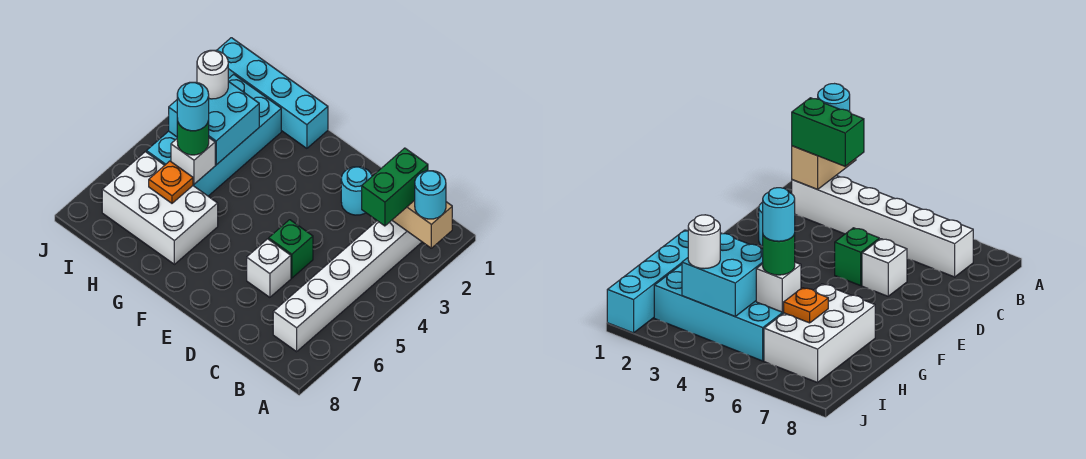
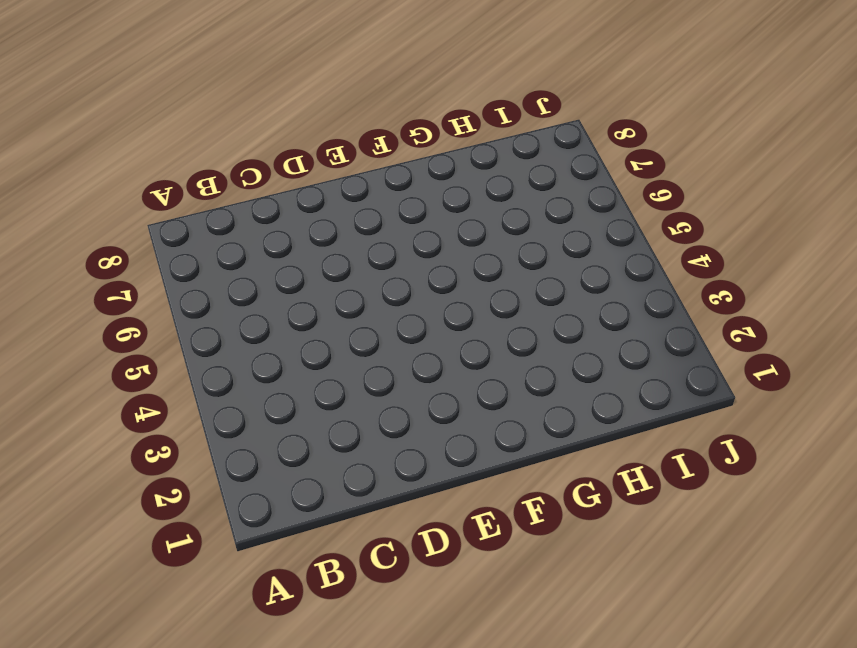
none -> white brick B2:B7 level 1
none -> cyan round brick D2 level 1
none -> green brick D5 level 1

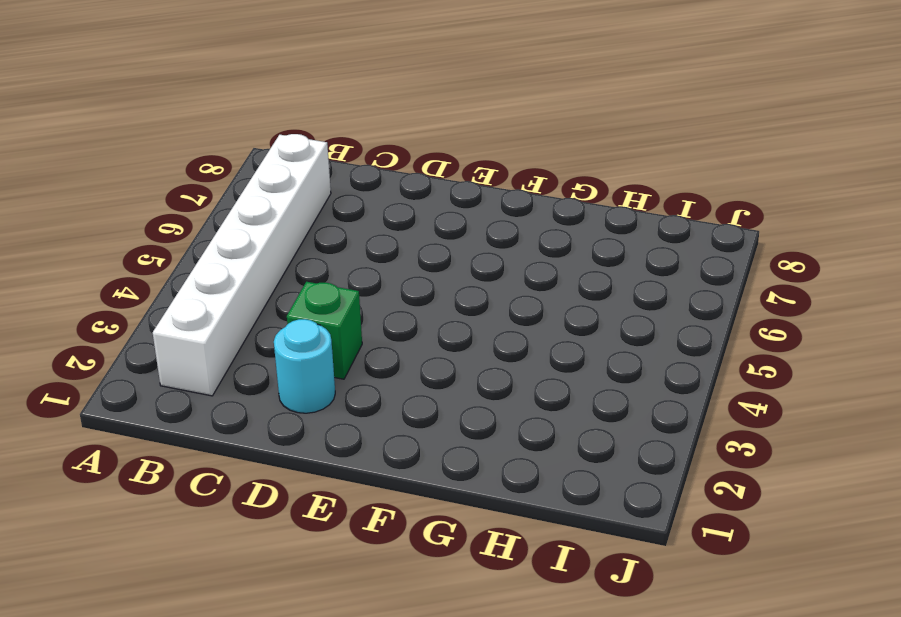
green brick D3 level 1 -> green brick D5 level 1
none -> white brick D6 level 1
none -> cyan brick G1:J1 level 1
none -> white brick G6:I7 level 1

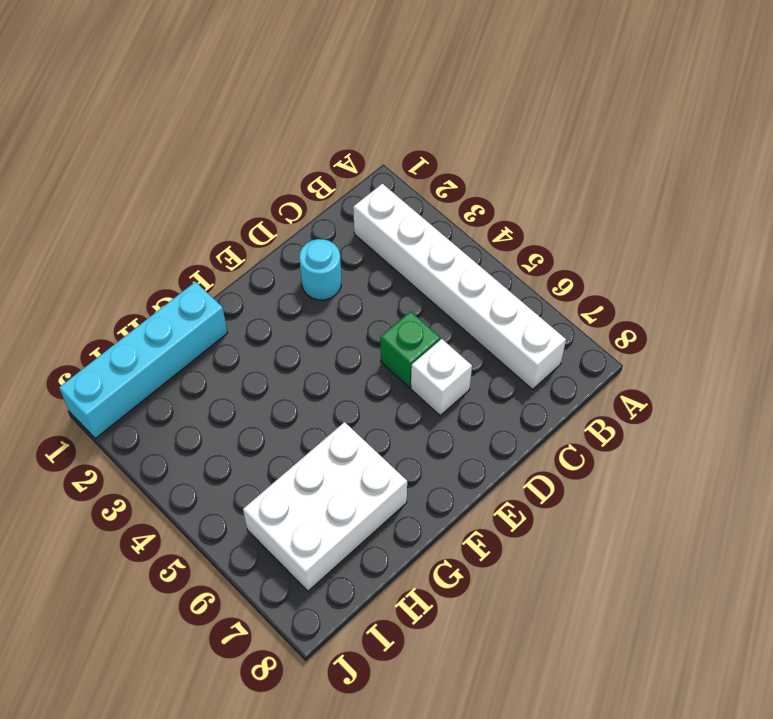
none -> cyan brick H2:I5 level 1
none -> tan brick A2:B2 level 2
none -> cyan brick H3:I4 level 2

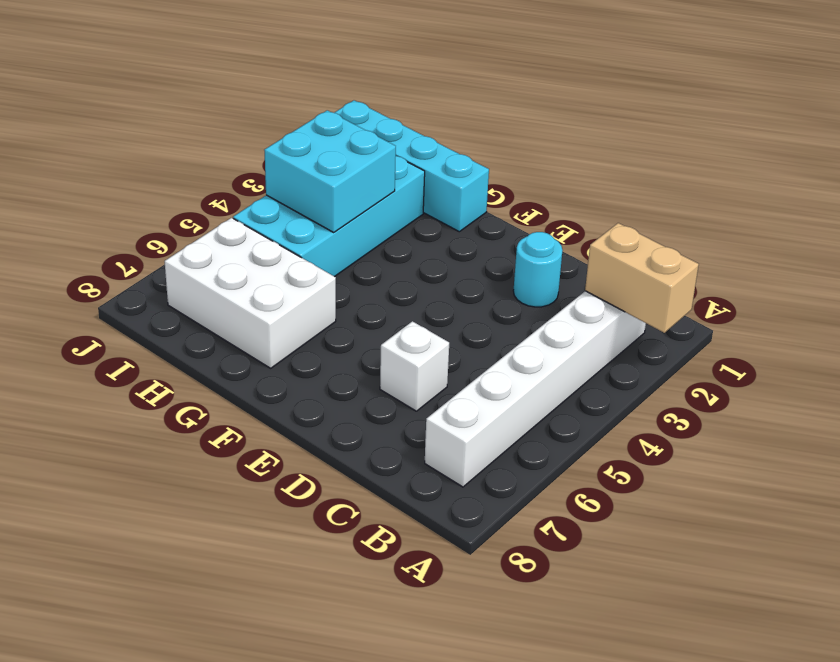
none -> green brick D5 level 1
none -> white brick H5 level 2
none -> orange plate H6 level 2

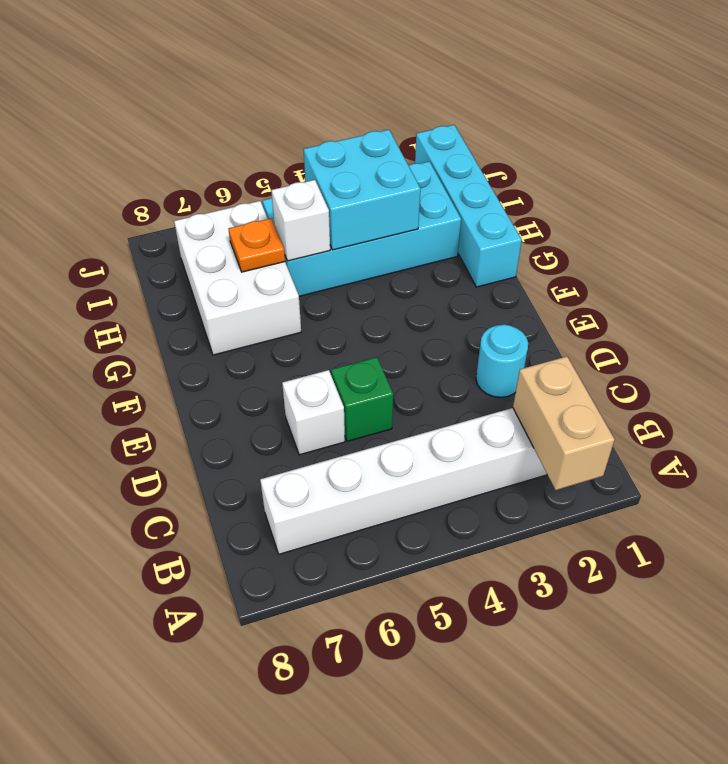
none -> cyan round brick A2 level 3
none -> green brick B2:B3 level 3
none -> green round brick H5 level 3

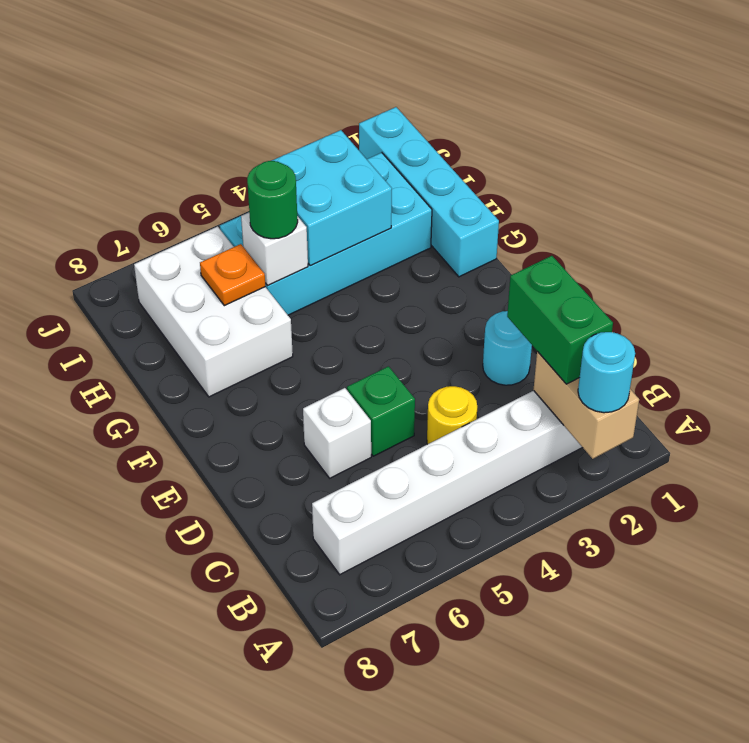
green brick B2:C2 level 3 -> green brick B2:B3 level 3
yellow round brick C4 level 1 -> none
none -> white round brick I3 level 3
none -> cyan round brick H5 level 4

